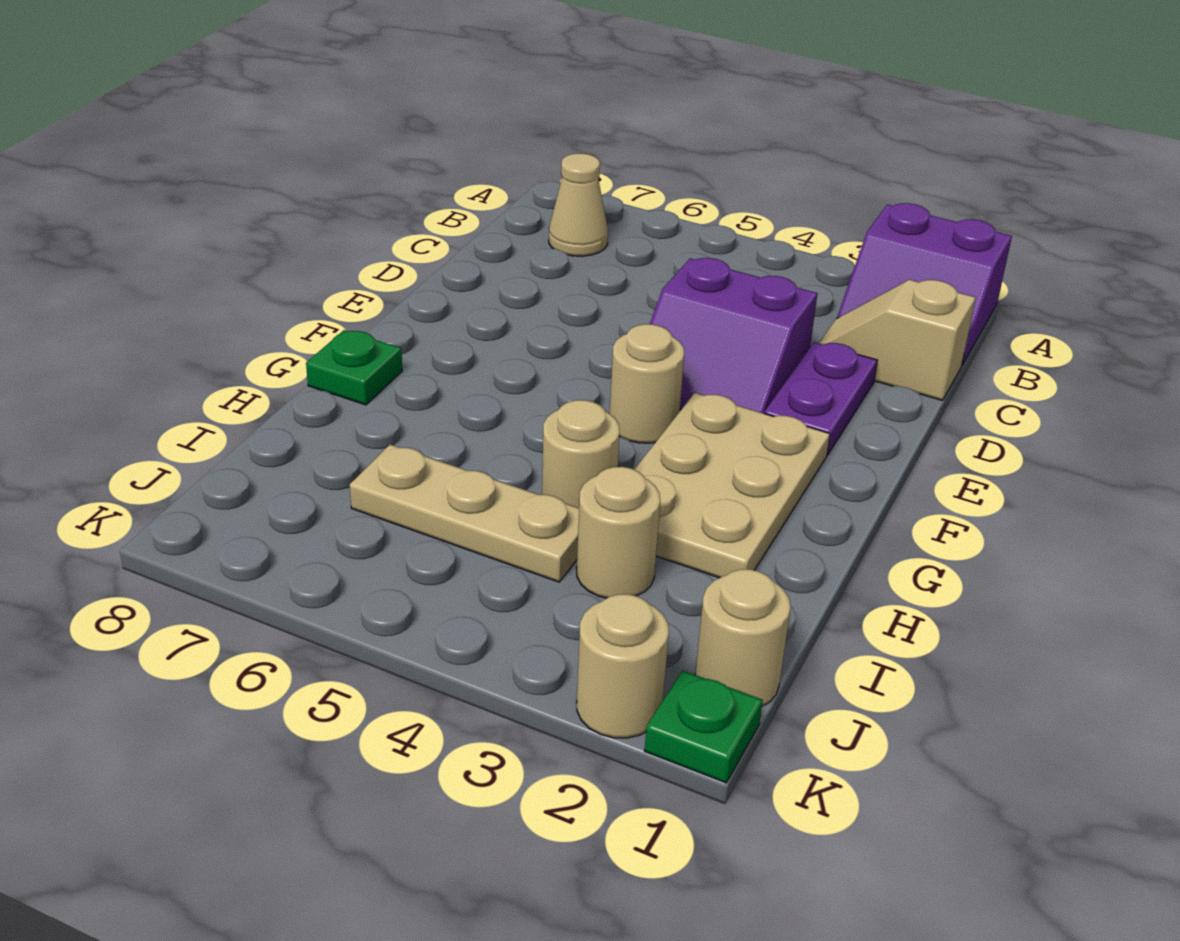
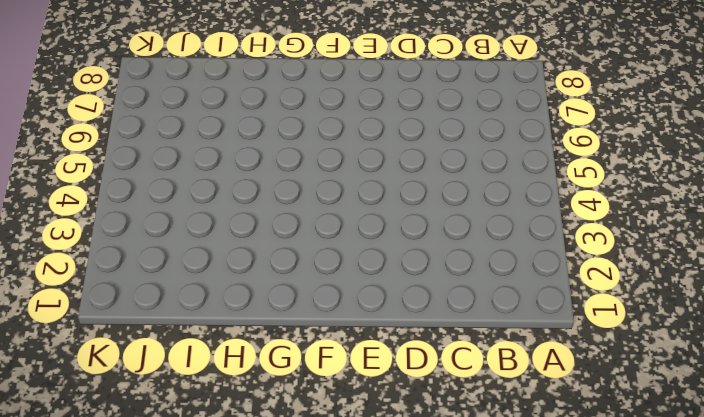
none -> purple slope A1:B2 level 1 top A
none -> tan cone B7 level 1
none -> tan slope C1:C2 level 1 top 1

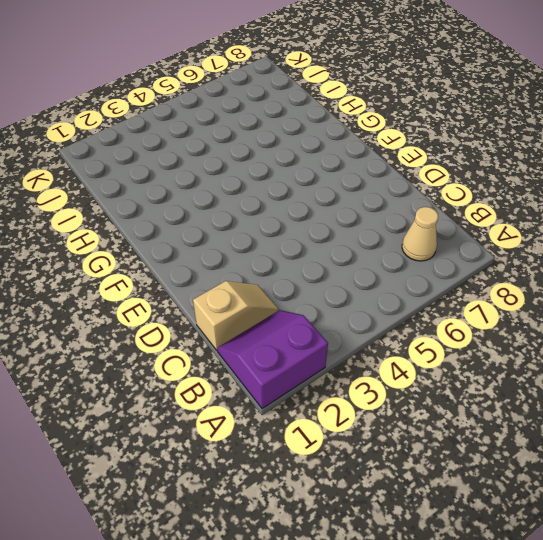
none -> purple plate D2:E2 level 1
none -> purple slope D3:E4 level 1 top D
none -> tan plate F2:H3 level 1

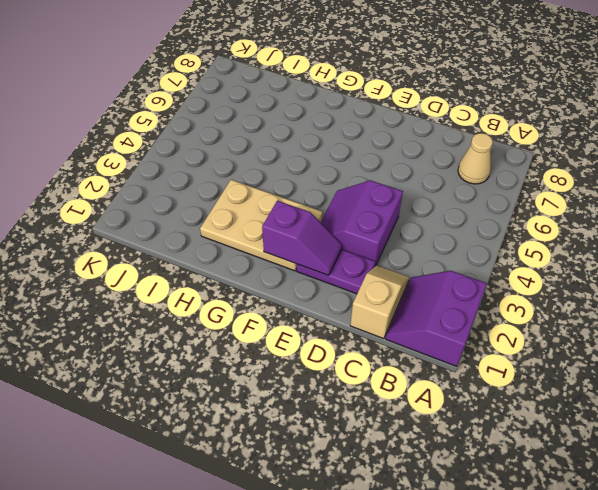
purple slope E2:F2 level 2 top F -> none
none -> tan round brick F4 level 1
none -> green plate G8 level 1
none -> tan round brick H4 level 1

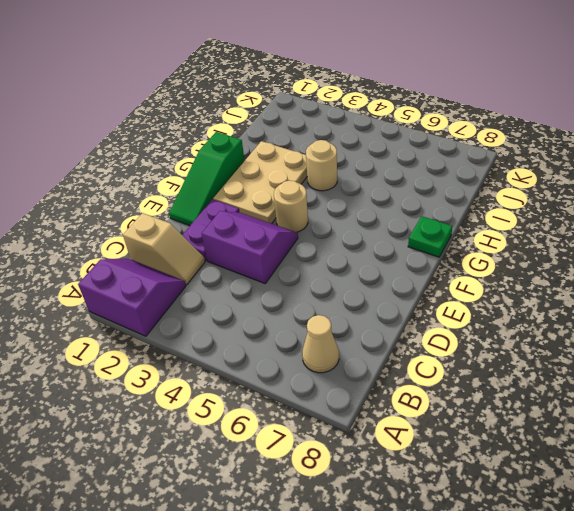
green slope E1:G1 level 1 top G -> none
none -> tan round brick I3 level 1
none -> tan plate I4:I6 level 1
none -> tan round brick J1 level 1

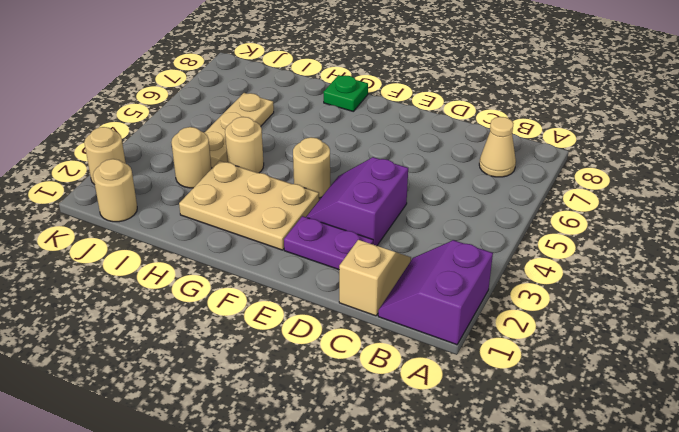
none -> green plate K1 level 1

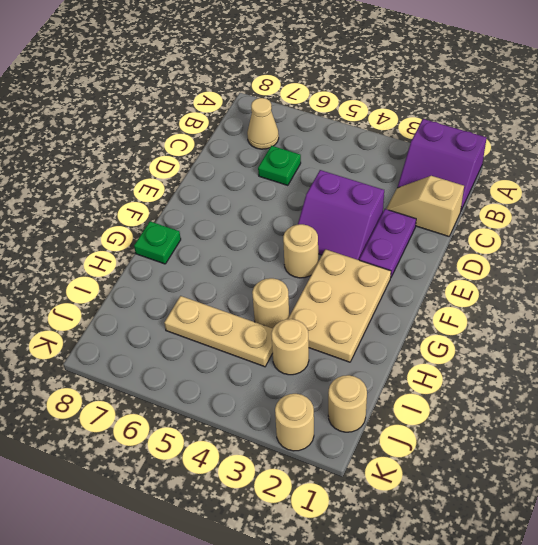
green plate C6 level 1 -> green plate K1 level 1

